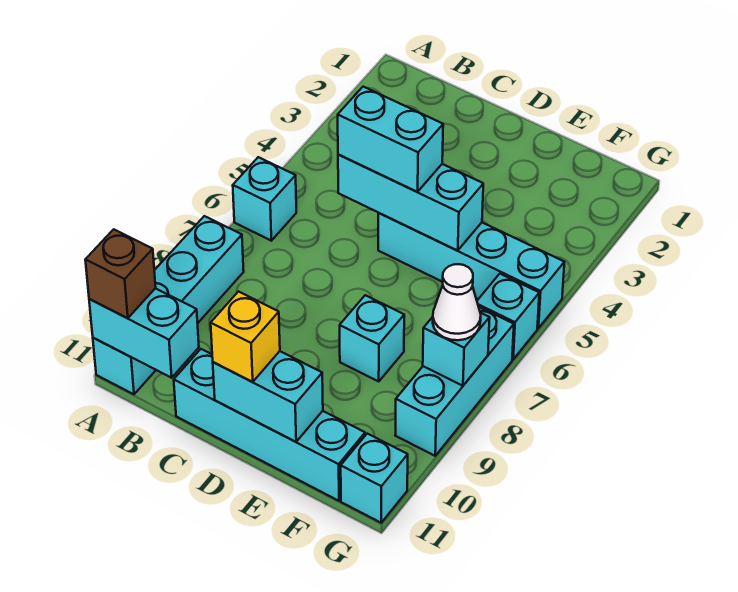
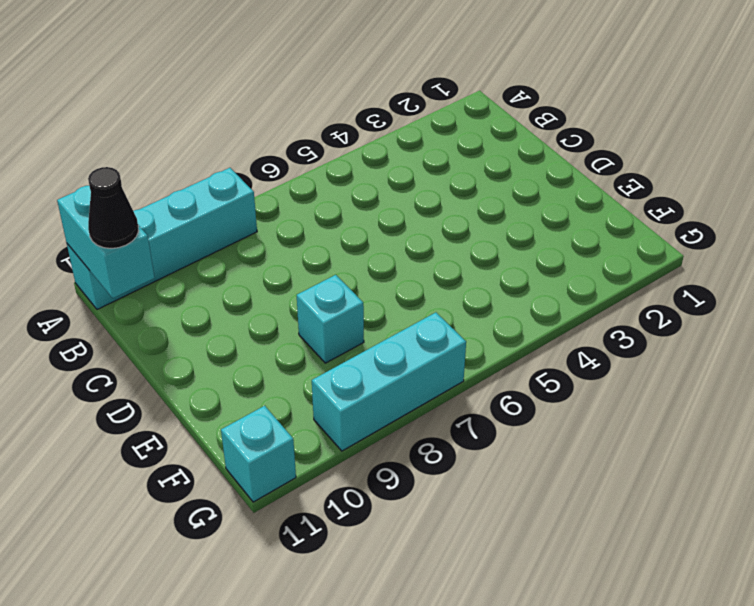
black cone B11 level 3 -> none
none -> cyan brick A6 level 1
none -> cyan brick C11:F11 level 1
none -> cyan brick D5:G5 level 1

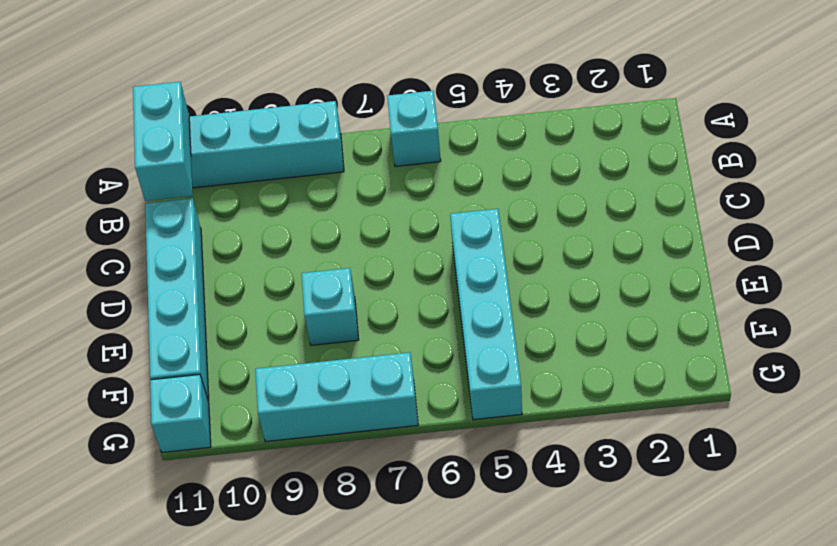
none -> cyan brick G6 level 1
none -> cyan brick C5:E5 level 2
none -> cyan brick D11:E11 level 2

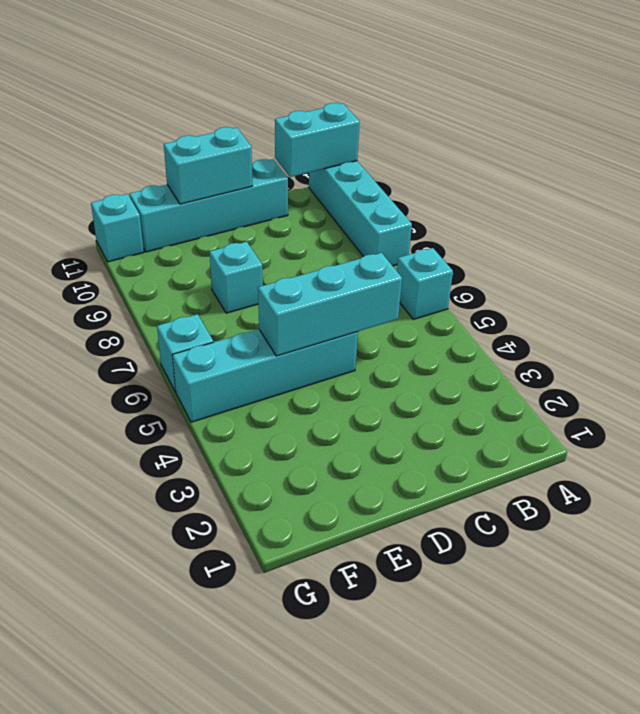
none -> cyan brick G7:G9 level 1
none -> cyan brick G8 level 2
none -> brown brick A11 level 3

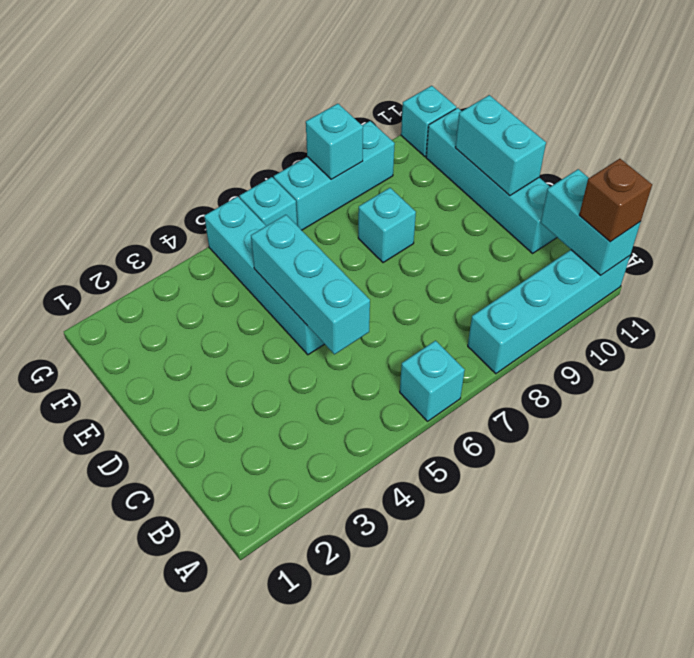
none -> cyan brick C5:D5 level 3
none -> yellow brick D11 level 3
none -> white cone G8 level 3

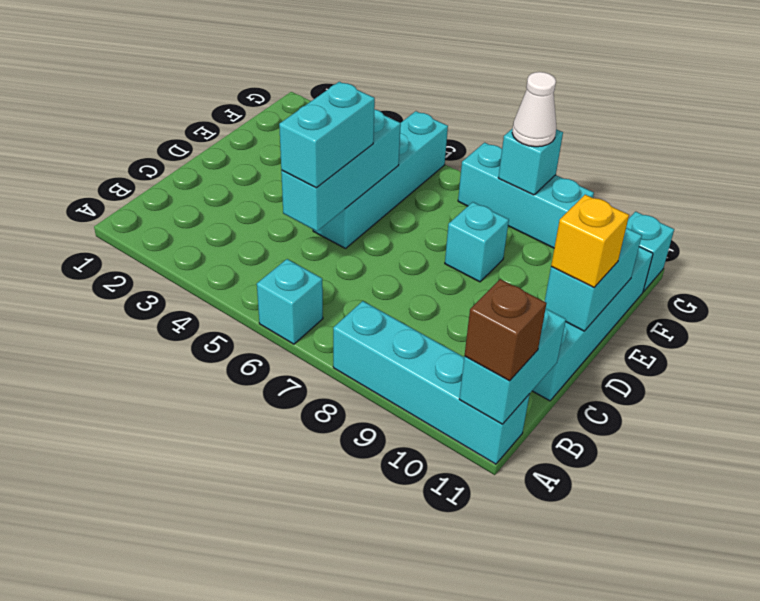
none -> cyan brick G6 level 1

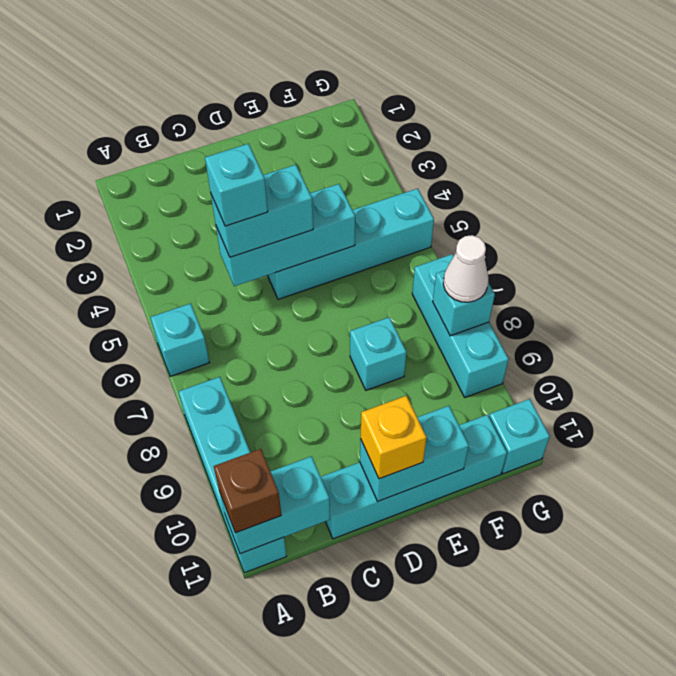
cyan brick C5 level 4 -> cyan brick G6 level 1

